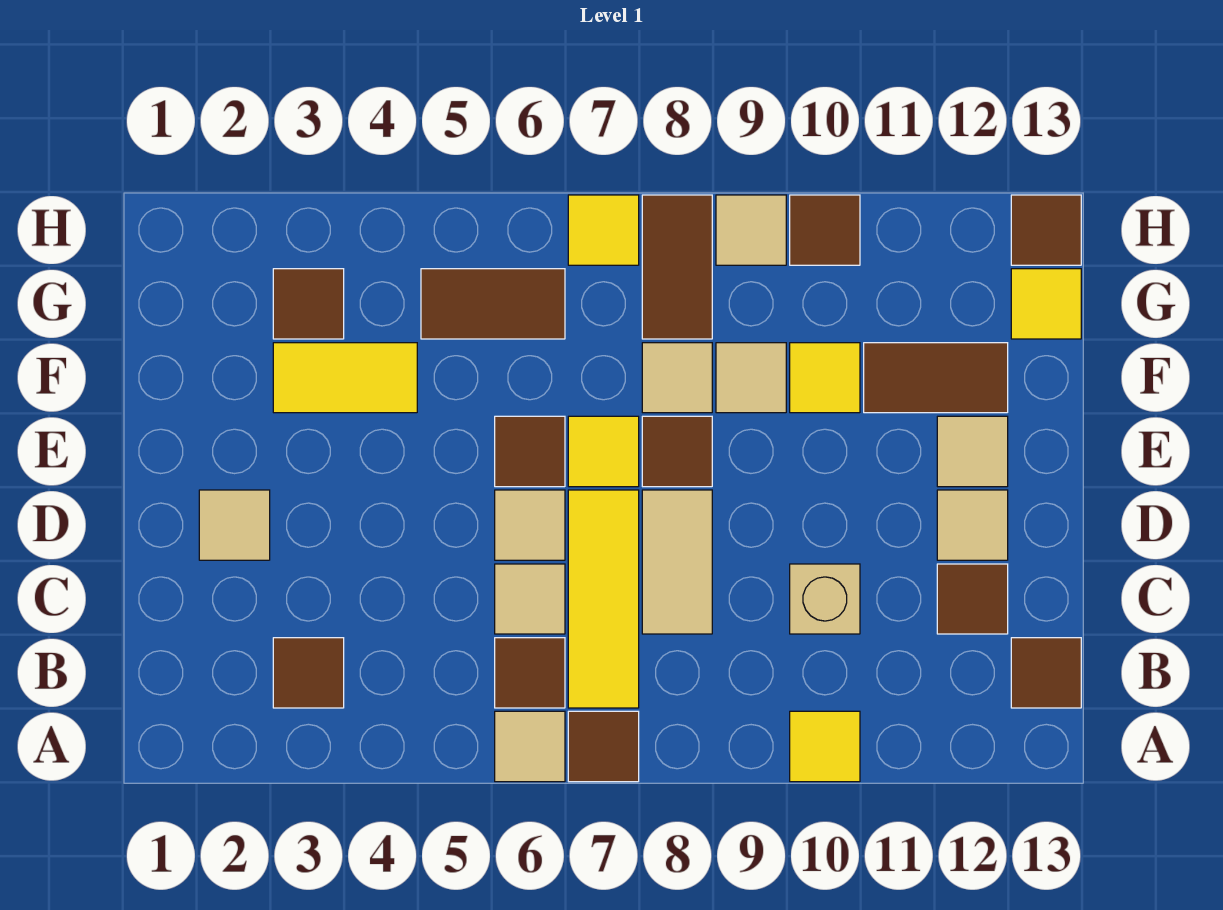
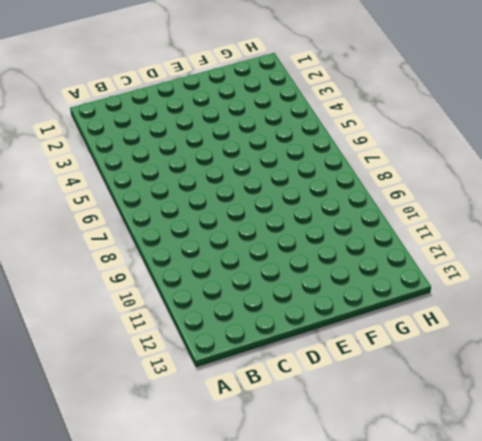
none -> tan tile A6 level 1
none -> brown tile A7 level 1
none -> yellow tile A10 level 1
none -> brown tile B3 level 1

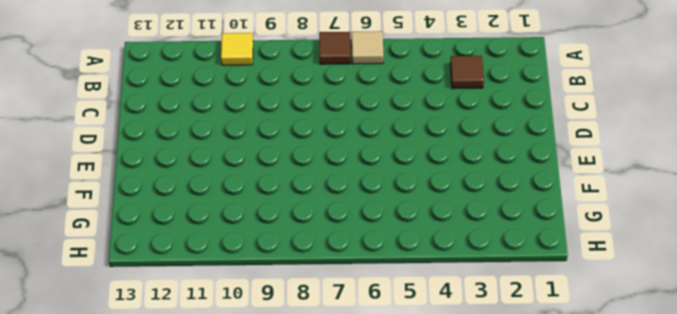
none -> brown tile B6 level 1
none -> yellow tile B7:D7 level 1
none -> brown tile B13 level 1
none -> tan tile C6 level 1

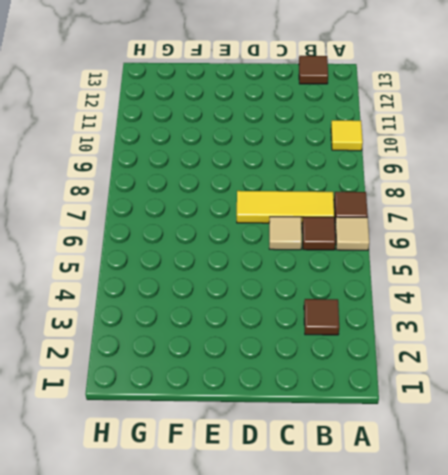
none -> tan tile C8:D8 level 1
none -> tan brick C10 level 1
none -> brown tile C12 level 1
none -> tan tile D2 level 1

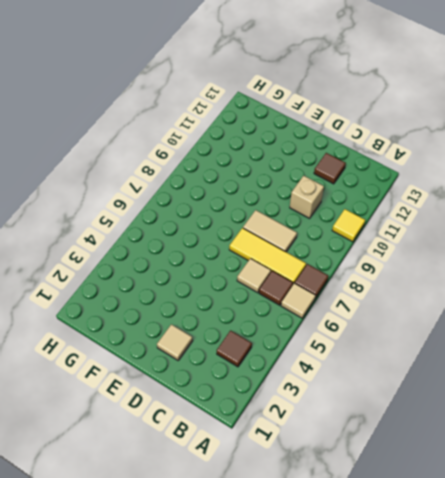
none -> brown tile B13 level 1
none -> tan tile D6 level 1
none -> tan tile D12 level 1
none -> brown tile E6 level 1

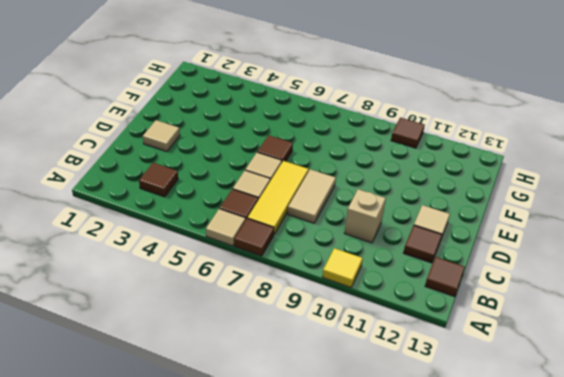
none -> yellow tile E7 level 1
none -> brown tile E8 level 1
none -> tan tile E12 level 1
none -> yellow tile F3:F4 level 1

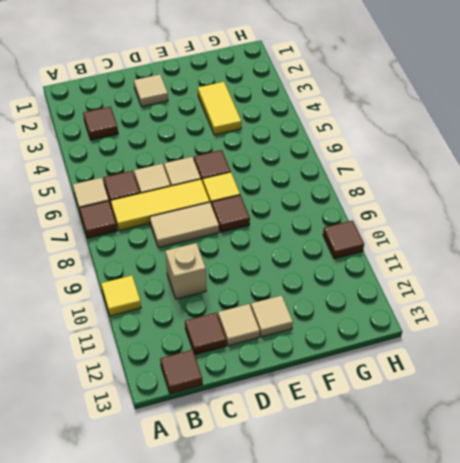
none -> tan tile F8 level 1
none -> tan tile F9 level 1
none -> yellow tile F10 level 1
none -> brown tile F11:F12 level 1

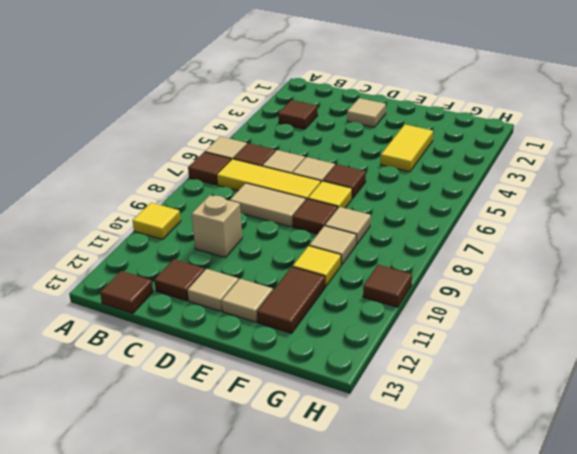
none -> brown tile G3 level 1
none -> brown tile G5:G6 level 1
none -> brown tile G8:H8 level 1
none -> yellow tile G13 level 1

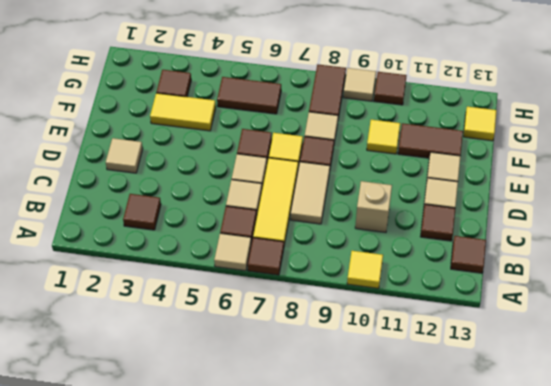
none -> tan tile F9 level 1
none -> yellow tile H7 level 1
none -> brown tile H13 level 1

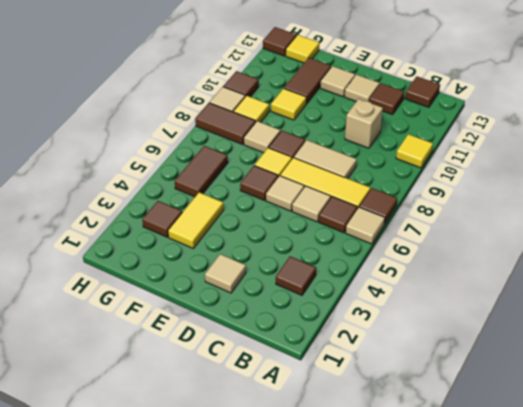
yellow tile G9 level 1 -> yellow tile H7 level 1
none -> tan tile F9 level 1

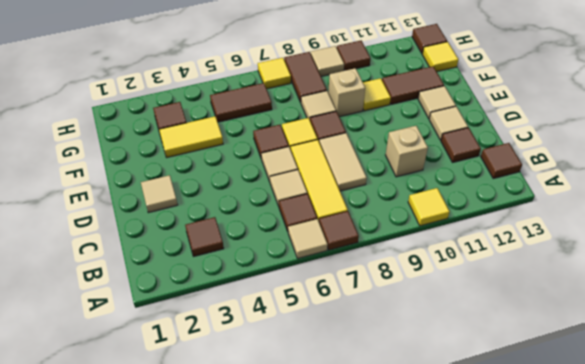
tan brick F9 level 1 -> tan tile F9 level 1

